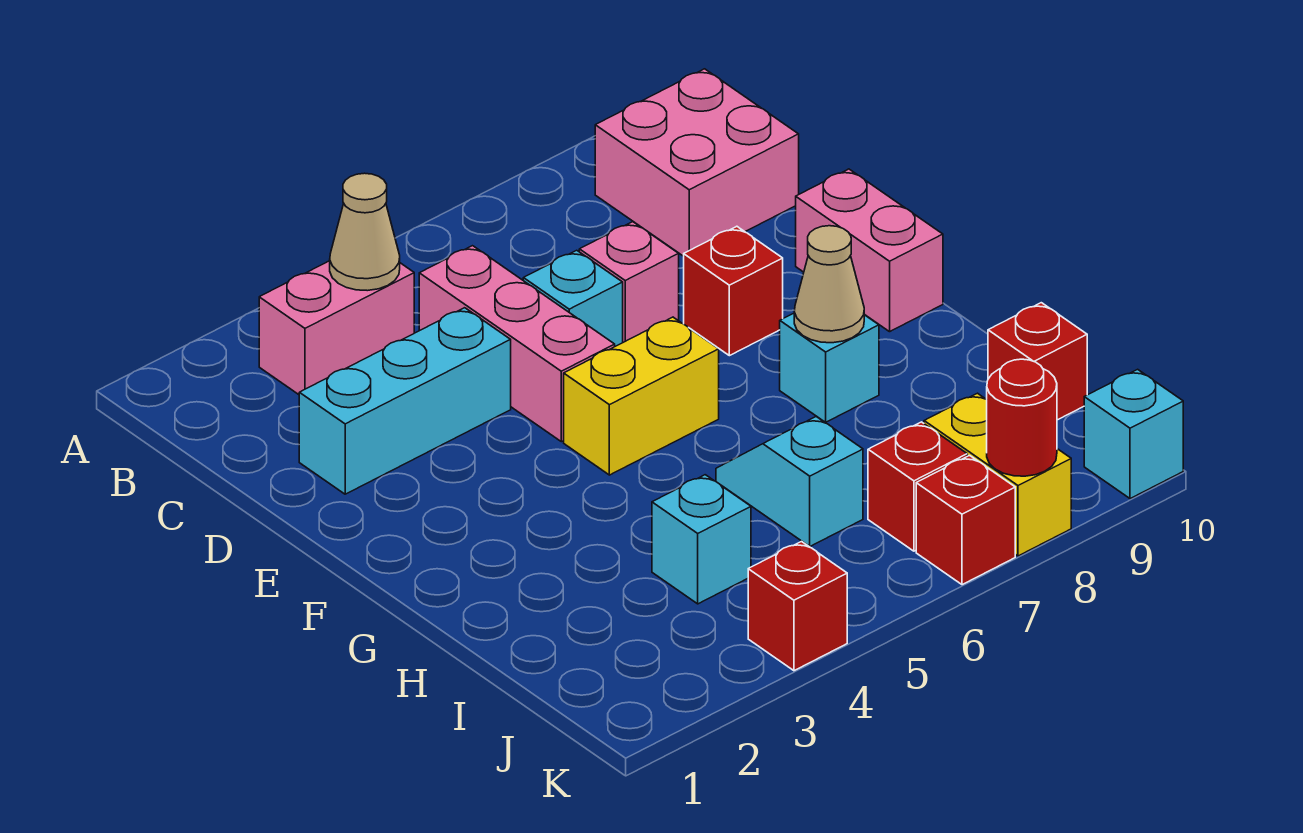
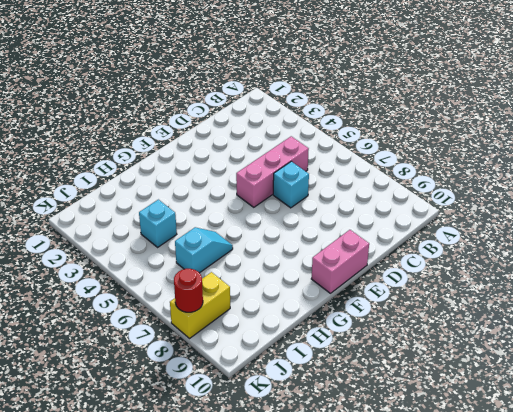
none -> pink brick B3:B4 level 1
none -> pink brick B9:C10 level 1
none -> cyan brick D2:D4 level 1

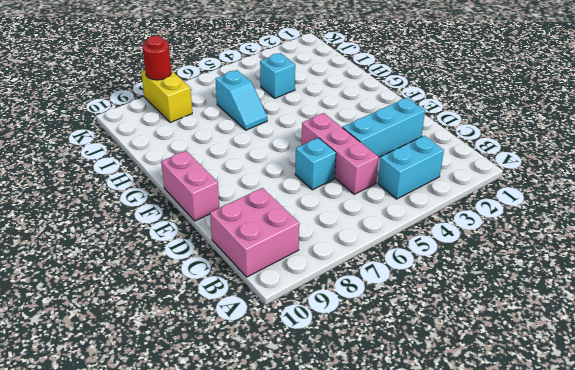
cyan brick B3:B4 level 1 -> pink brick B3:B4 level 1
none -> pink brick D7 level 1
none -> red brick E8 level 1
none -> yellow brick F5:F6 level 1

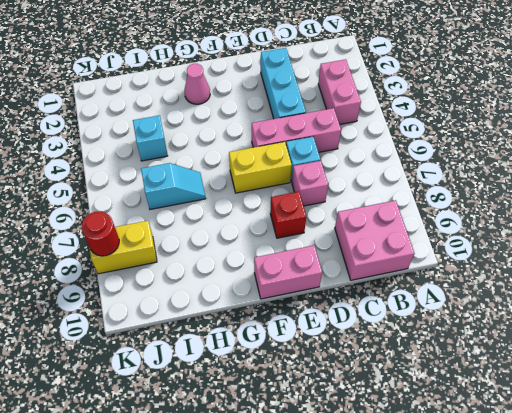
yellow brick E6:F6 level 1 -> yellow brick F5:F6 level 1
pink cone G2 level 1 -> none
none -> cyan brick G8 level 1
none -> red brick I10 level 1
none -> red brick J7 level 1

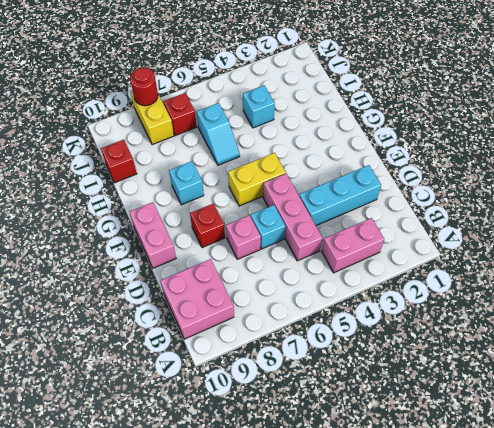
none -> red brick K4 level 1
none -> red brick K7 level 1
none -> cyan brick K10 level 1

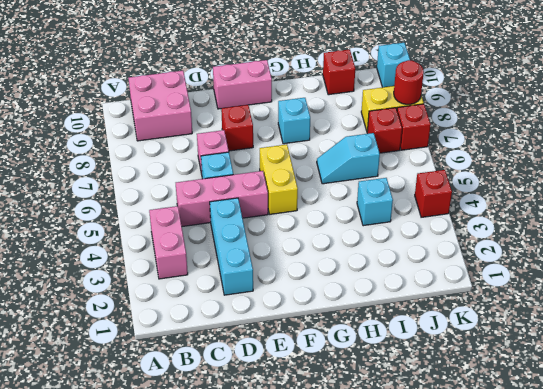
none -> tan cone B4 level 2
none -> tan cone G8 level 2

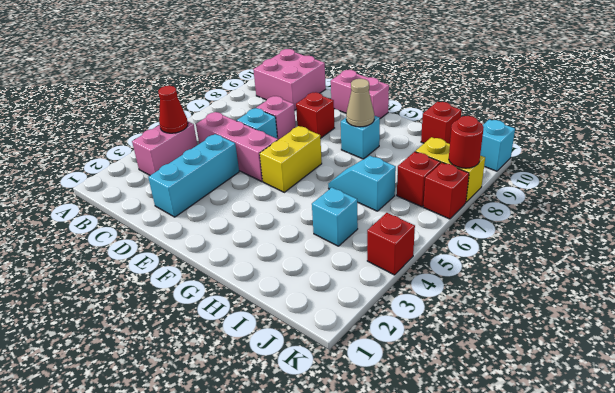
red cone B4 level 2 -> tan cone B4 level 2

